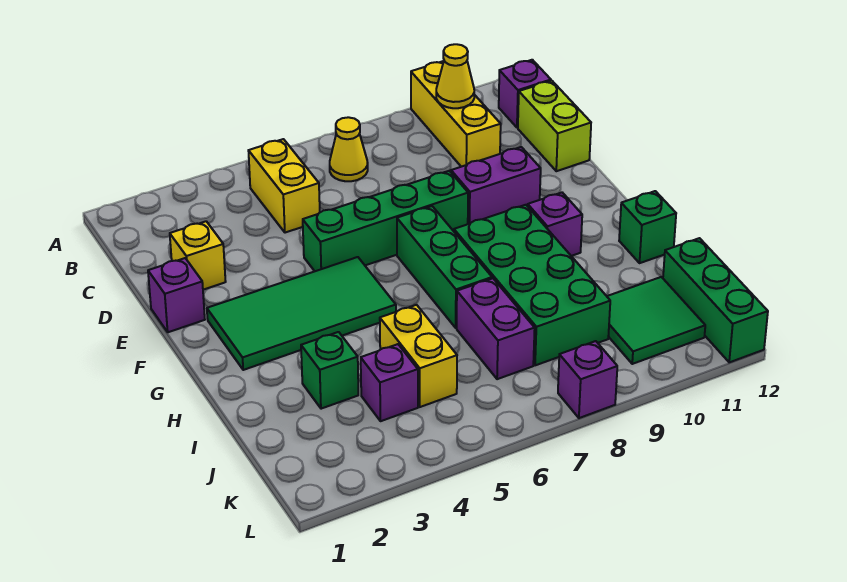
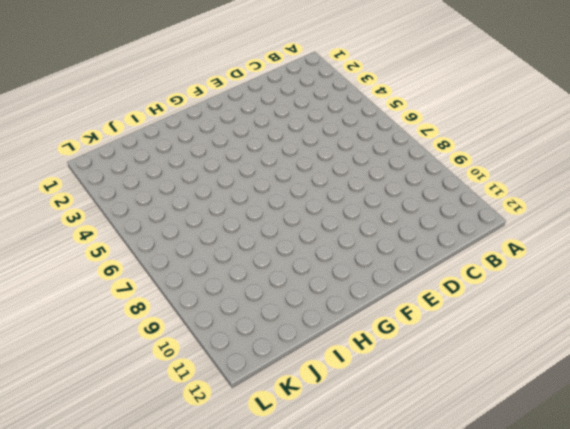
none -> yellow brick A10:C10 level 1
none -> yellow brick B5:C5 level 1
none -> yellow cone B7 level 1

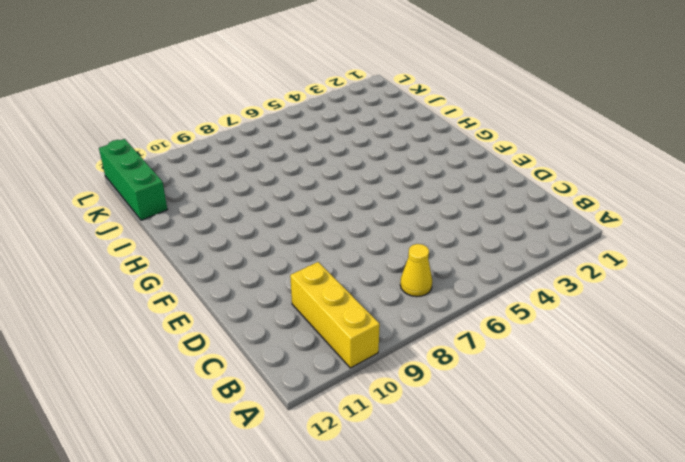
none -> yellow brick B5:C5 level 1
none -> purple brick B12 level 1
none -> lime brick C12:D12 level 1

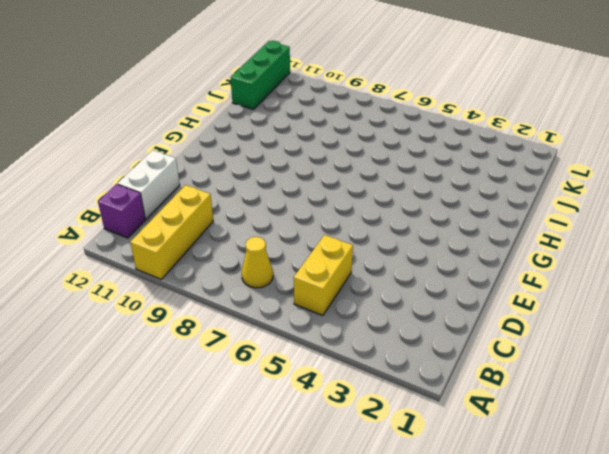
white brick C12:D12 level 1 -> lime brick C12:D12 level 1
none -> yellow brick D2 level 1
none -> purple brick E1 level 1
none -> green brick E5:E8 level 1

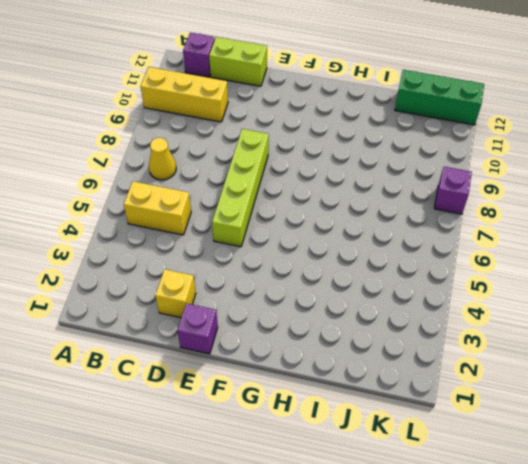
lime brick E5:E8 level 1 -> green brick E5:E8 level 1
none -> purple brick E9:E10 level 1
none -> green tile F2:G5 level 1
none -> green brick F7:H7 level 1

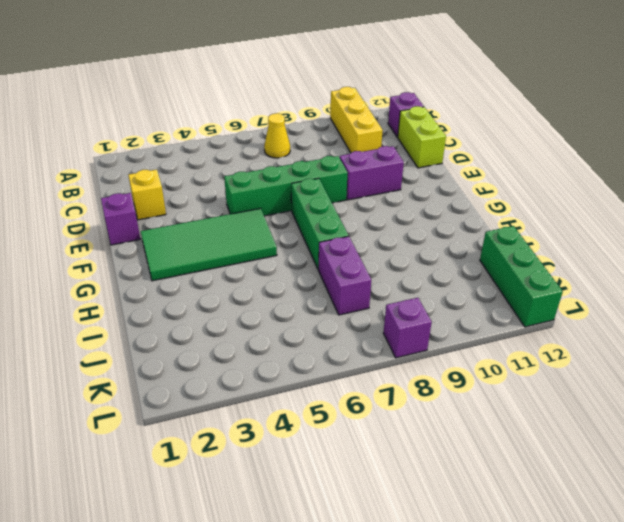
none -> yellow brick B5:C5 level 1
none -> green brick G8:J9 level 1
none -> purple brick G10 level 1

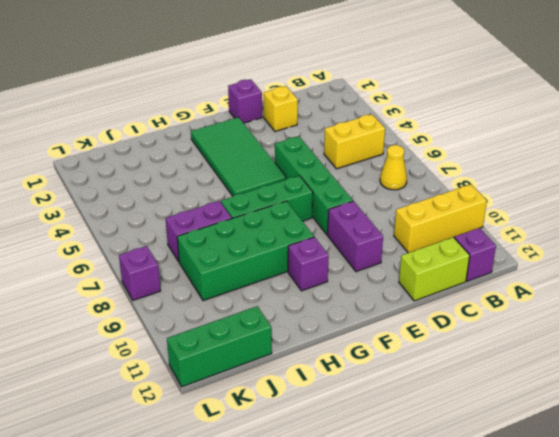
none -> green brick H12 level 1
none -> green brick I3 level 1
none -> yellow brick I5:J5 level 1

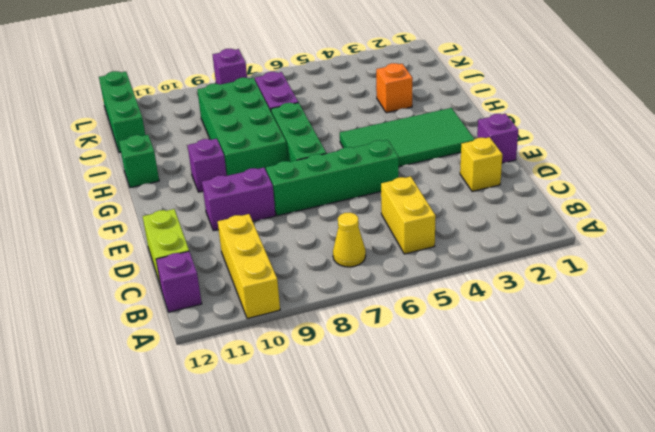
orange brick I3 level 1 -> green brick I3 level 1
none -> yellow brick I5:J5 level 1
none -> purple brick J4 level 1
none -> green tile J10:K11 level 1

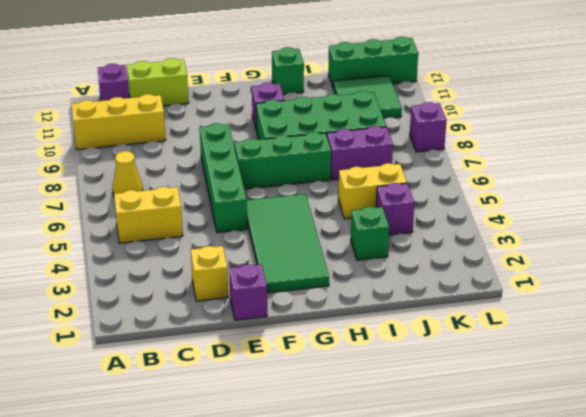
none -> purple brick E9:E10 level 1
none -> yellow cone B10 level 2

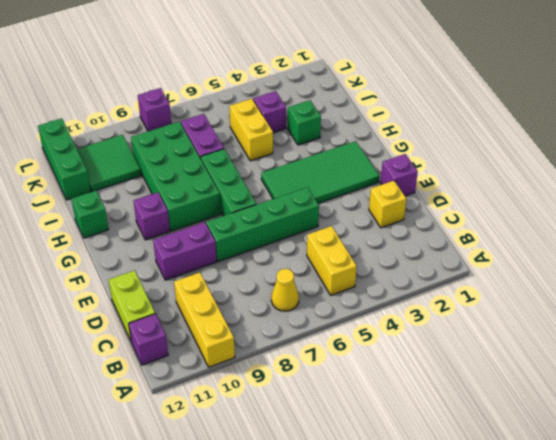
none -> yellow cone B10 level 2

